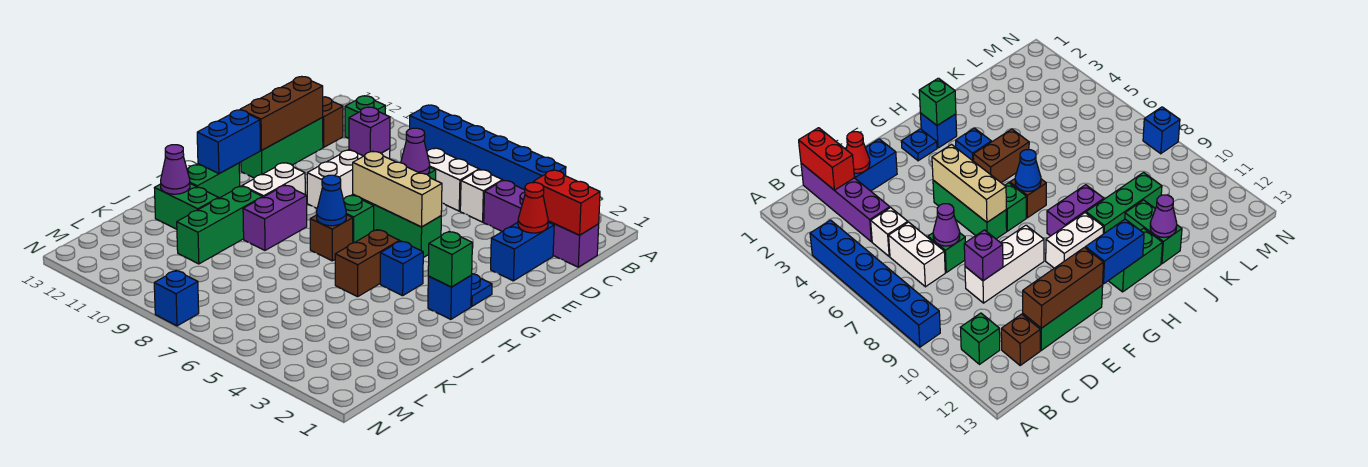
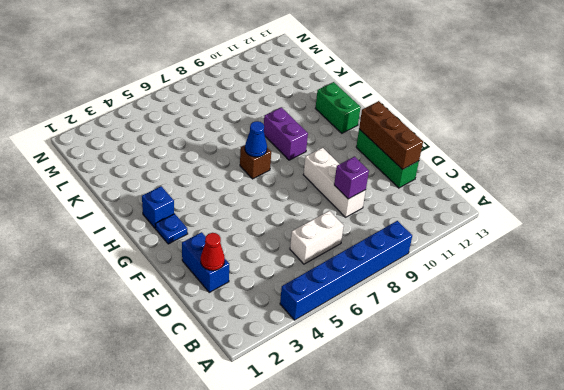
none -> green brick B11 level 1
none -> purple brick C1:C4 level 1
none -> white brick C5 level 1
none -> brown brick C12 level 1

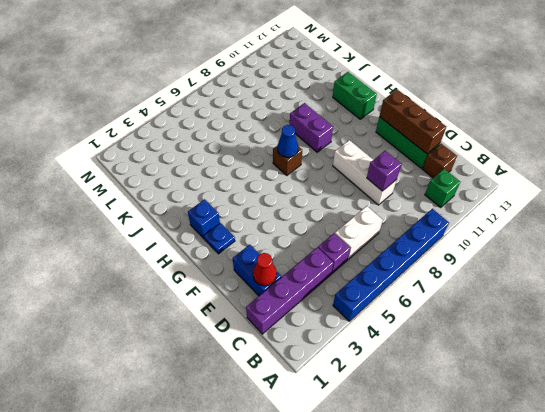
purple brick C5 level 1 -> white brick C5 level 1
none -> green brick D7 level 1
none -> green brick F5:F7 level 1
none -> green brick G7 level 1
none -> white brick G10:H10 level 1

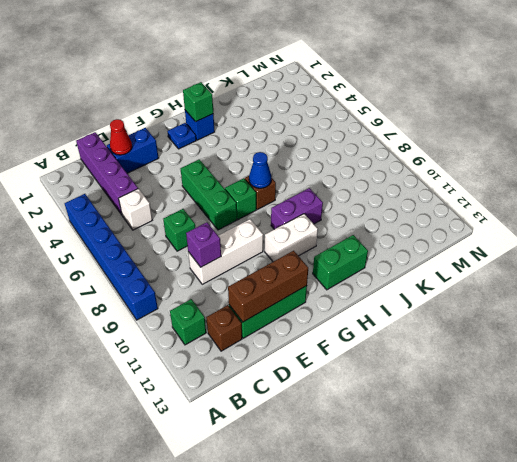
none -> white brick C6:C7 level 1
none -> blue brick H4 level 1
none -> brown brick H5:I5 level 1
none -> green brick I10:K10 level 1

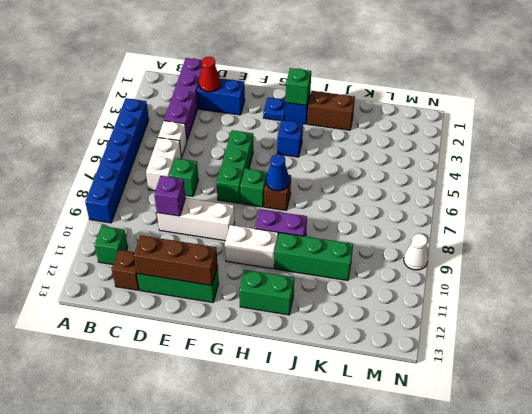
brown brick I2:J2 level 1 -> brown brick H5:I5 level 1
white cone N9 level 1 -> none
none -> green brick J11:J12 level 1
none -> blue brick N8 level 1
none -> red brick C1:C2 level 2
none -> purple cone D7 level 2

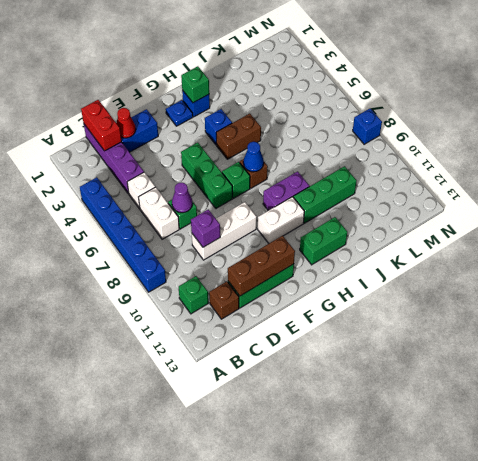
none -> green brick J11:J12 level 1
none -> tan brick F5:F7 level 2
none -> blue brick G12:H12 level 2
none -> purple cone J12 level 2

